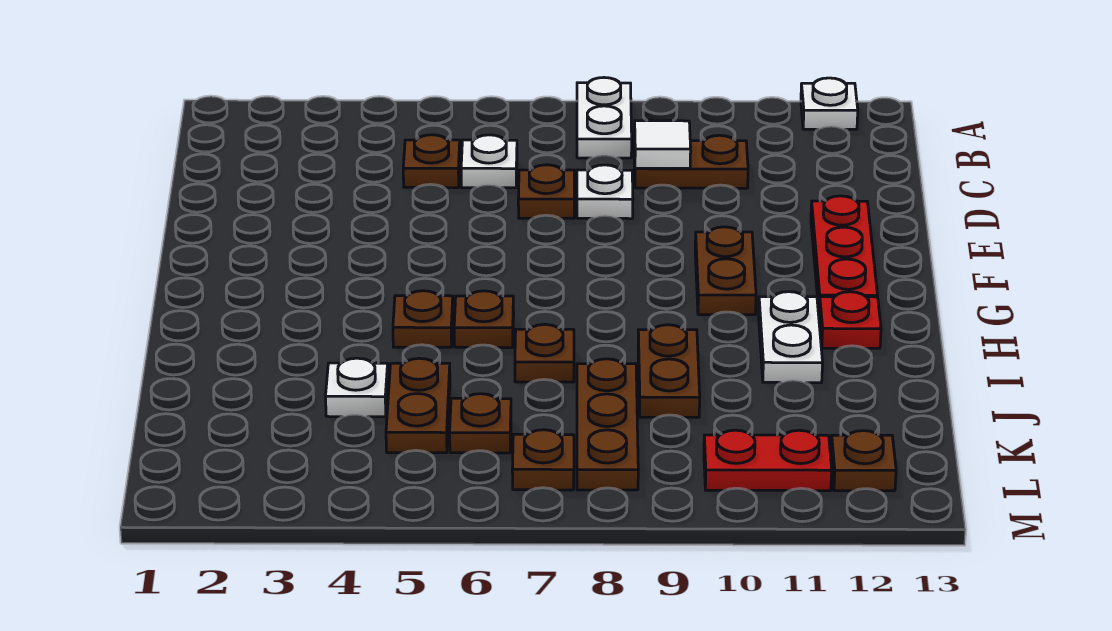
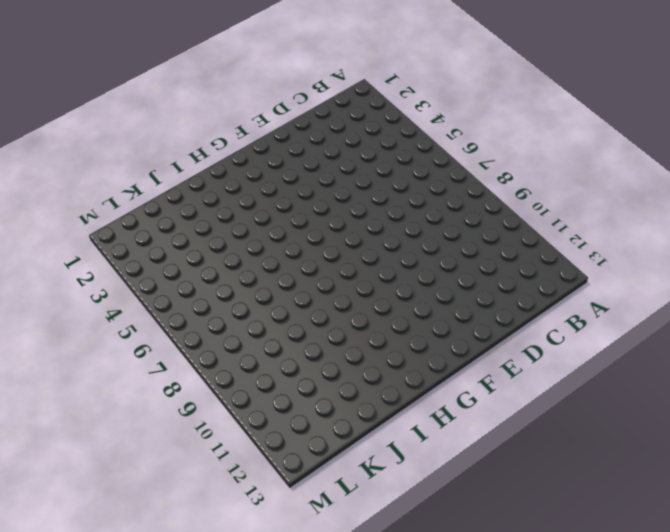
none -> white plate A8:B8 level 1
none -> white plate A12 level 1
none -> brown plate C5 level 1

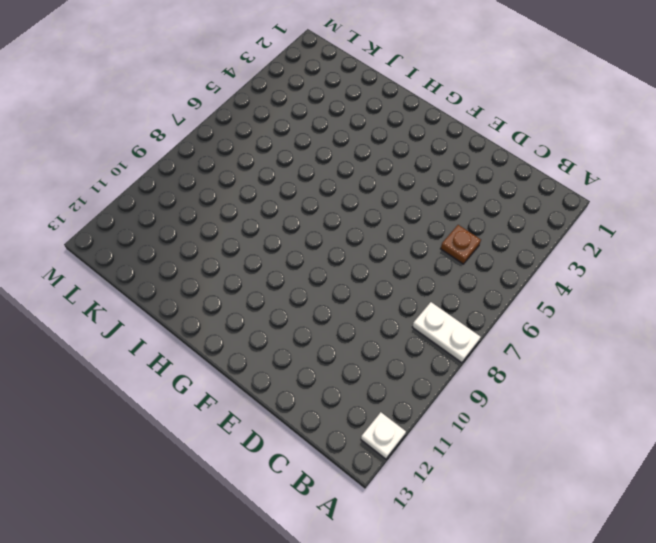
none -> white plate C6 level 1
none -> brown plate C9:C10 level 1
none -> brown plate D7 level 1

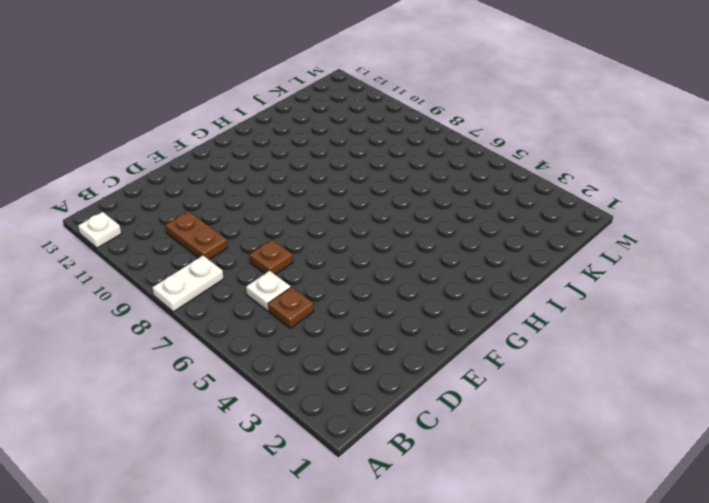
none -> white plate D8 level 1
none -> red plate E12:G12 level 1
none -> brown plate F10:G10 level 1

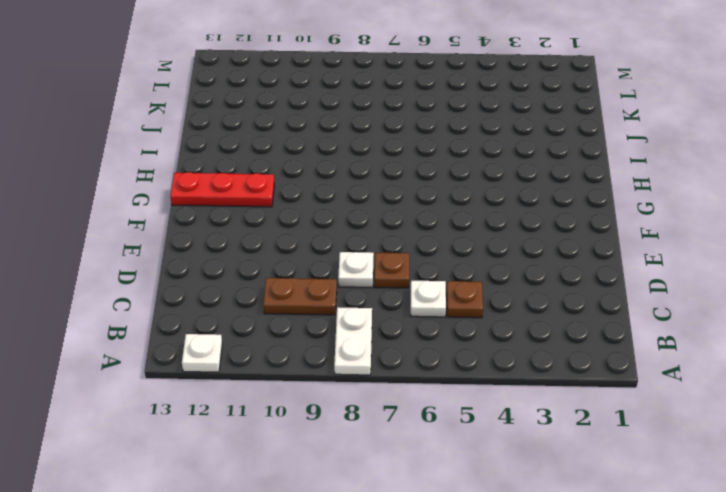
red plate G11:G13 level 1 -> red plate E12:G12 level 1
none -> brown plate F10:G10 level 1
none -> brown plate H5 level 1
none -> brown plate H6 level 1

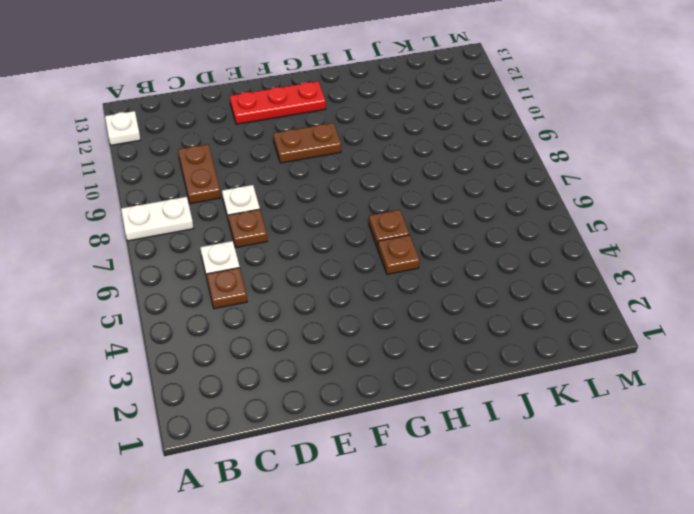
none -> white plate H11:I11 level 1
none -> red plate H12 level 1
none -> brown plate I7 level 1

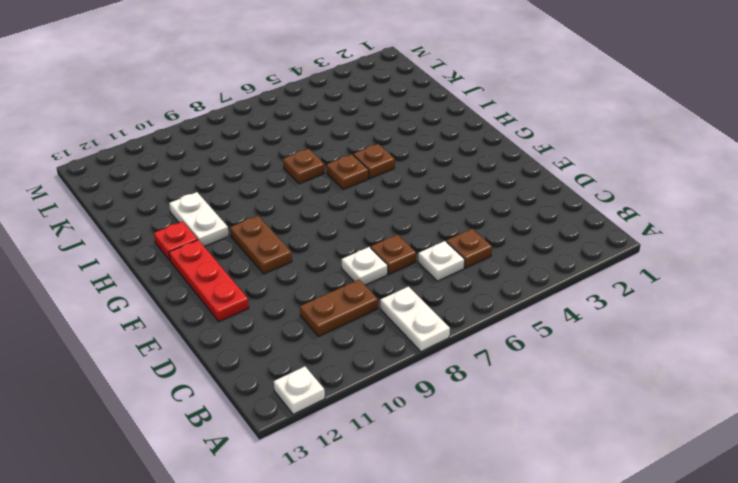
none -> brown plate I9:J9 level 1
none -> white plate J4 level 1
none -> brown plate J5:K5 level 1

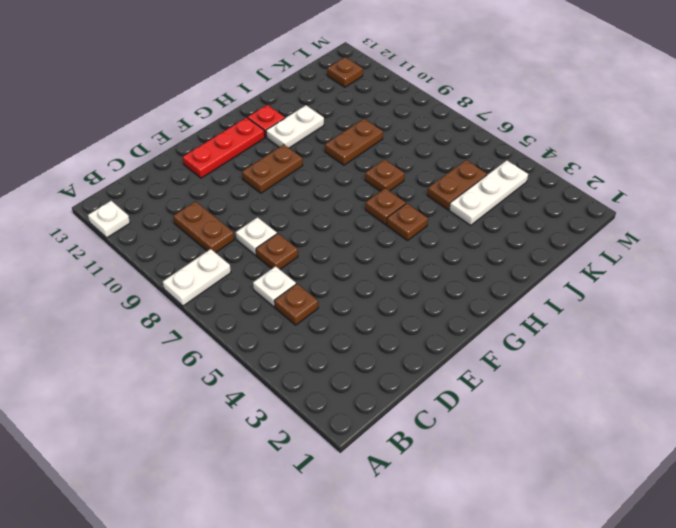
white plate J4:L4 level 1 -> white plate J4 level 1
none -> brown plate J8:L8 level 1
none -> brown plate K6 level 1
none -> brown plate L7 level 1

